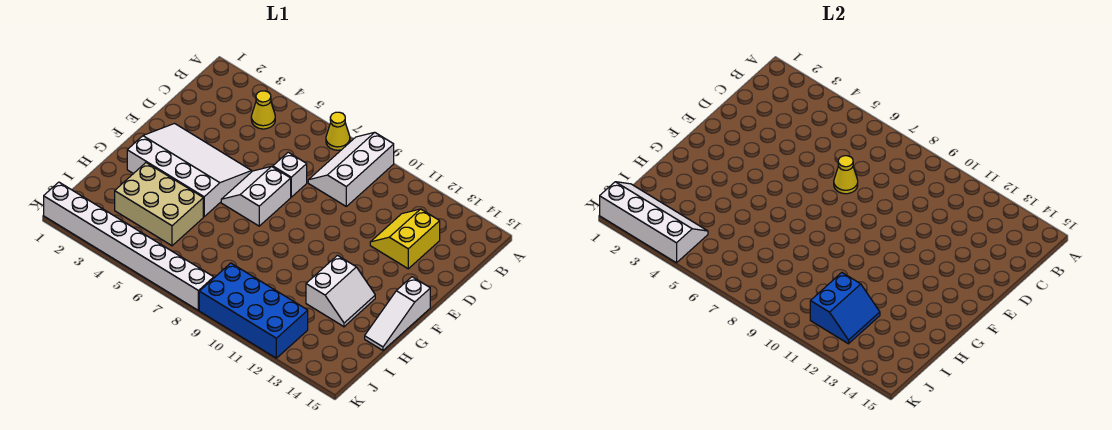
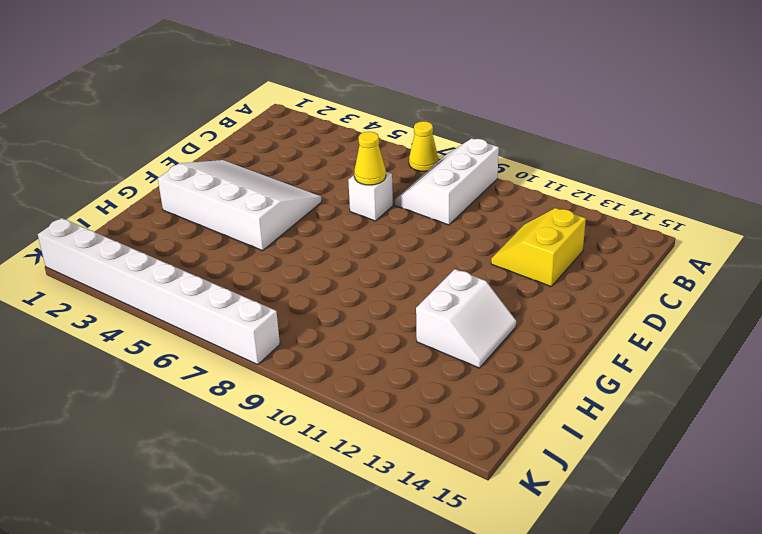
none -> yellow cone B4 level 1
none -> white slope E6:F7 level 1 top 7
none -> white slope F15:H15 level 1 top F

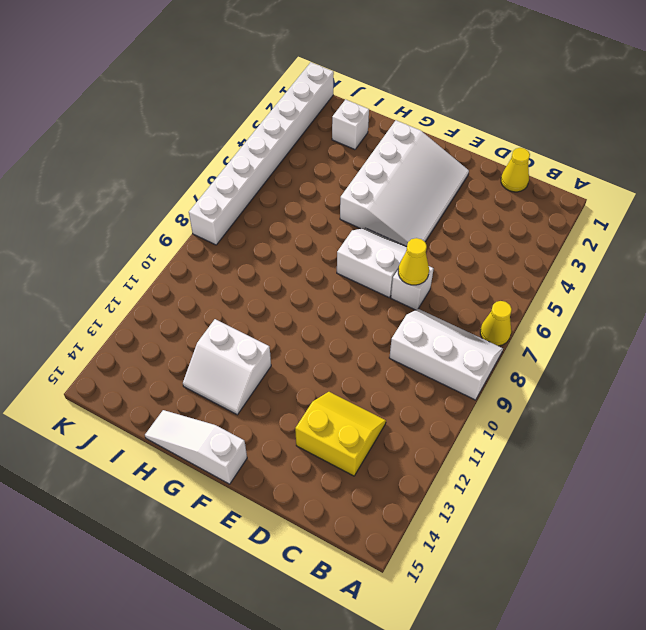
yellow cone C1 level 1 -> yellow cone B4 level 1
white brick I2 level 1 -> none
none -> tan brick H3:I5 level 1
none -> blue brick J9:K12 level 1
none -> blue slope I11:J12 level 2 top 11

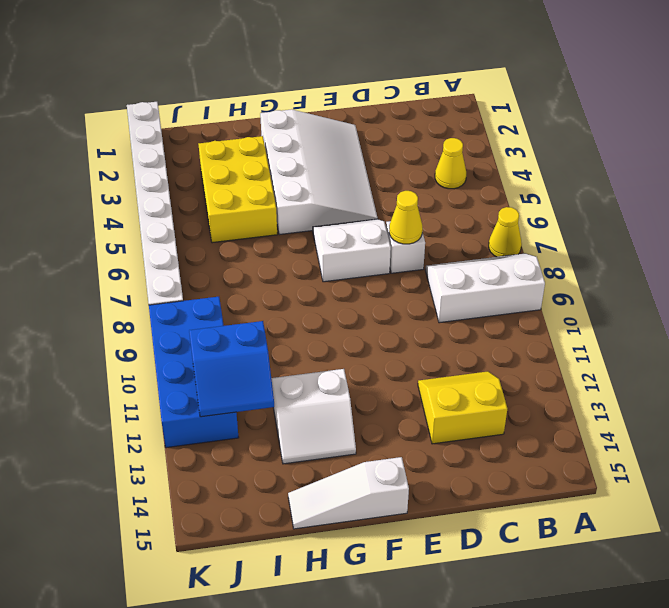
yellow brick H3:I5 level 1 -> tan brick H3:I5 level 1
none -> white slope J1:K4 level 2 top K

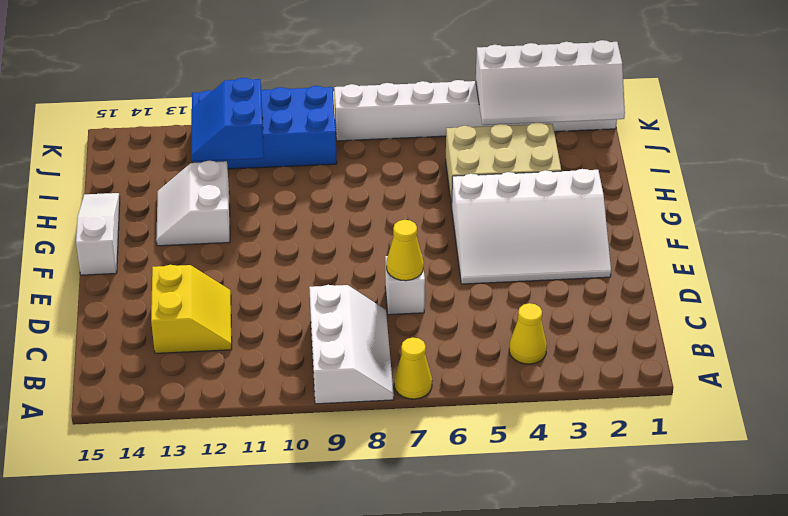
none -> white slope E6:F7 level 1 top 7

